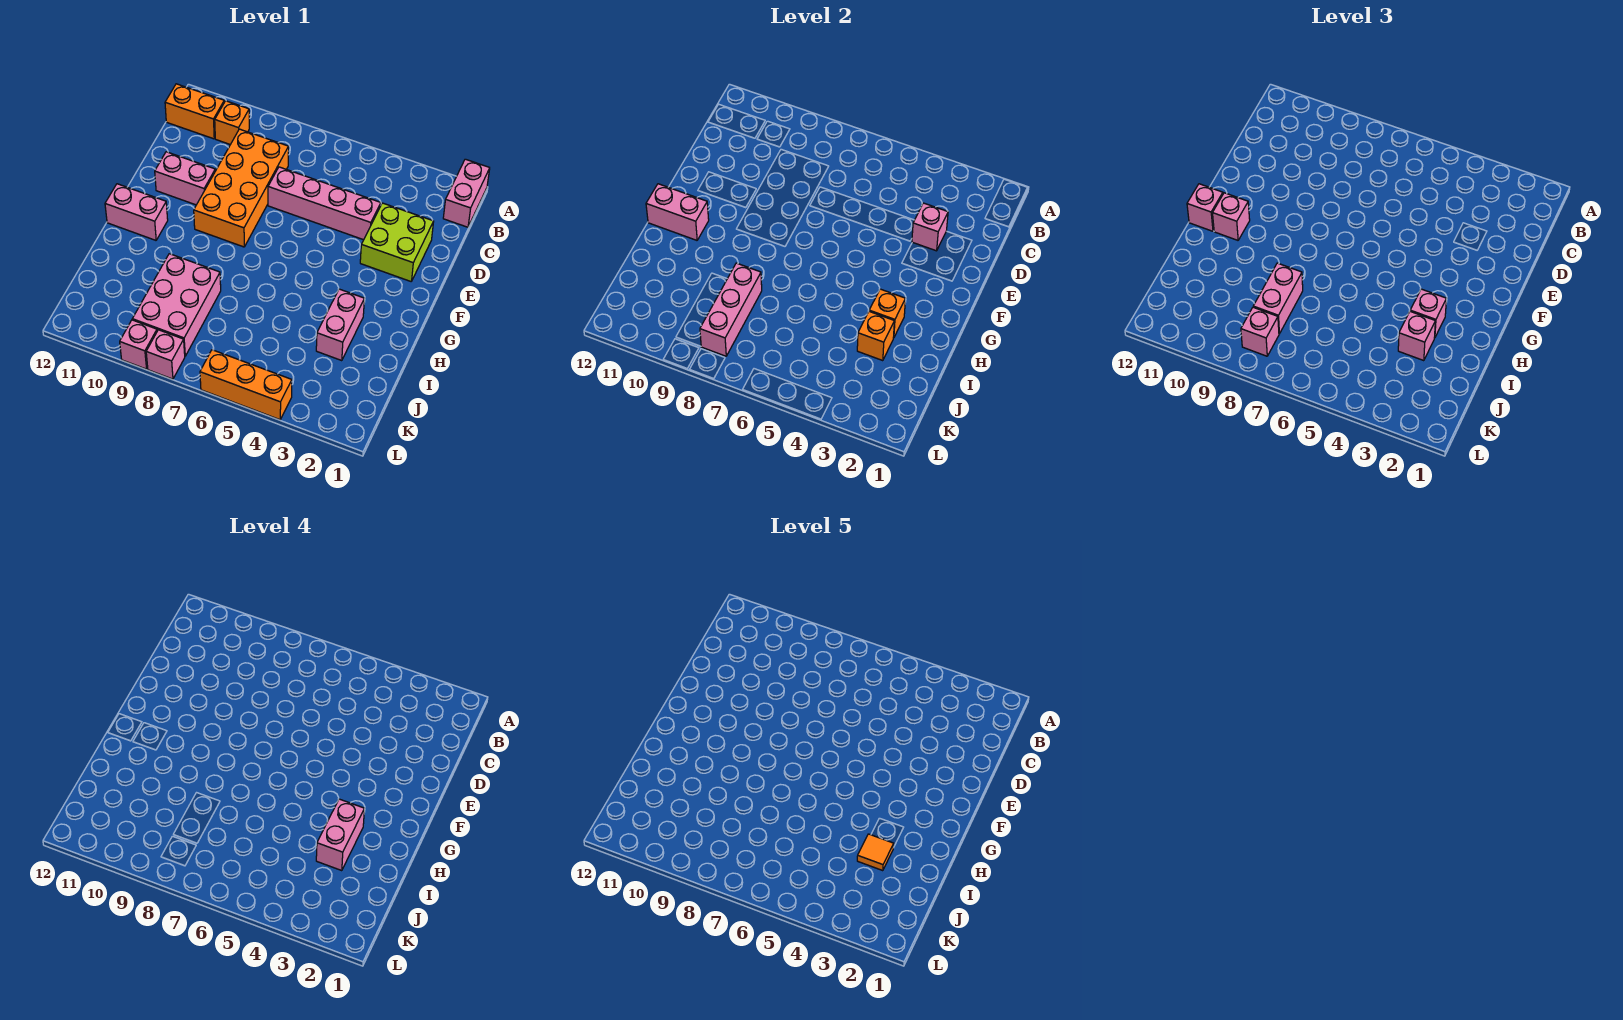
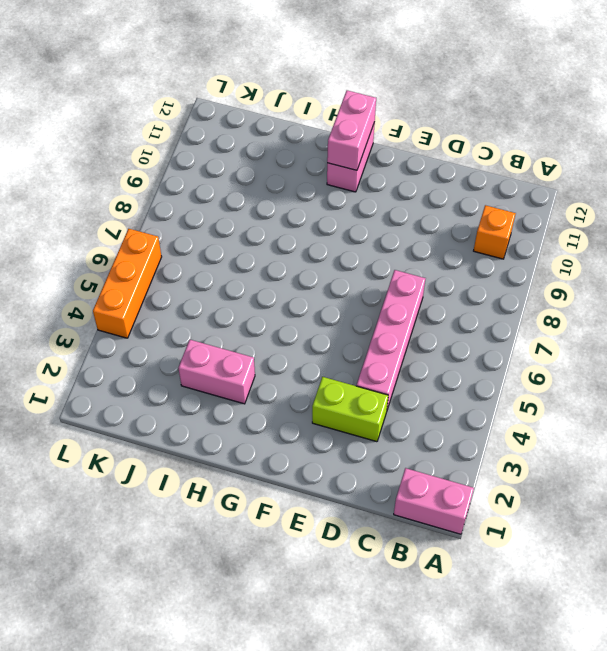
lime brick D3:E3 level 1 -> lime brick D2:E3 level 1
none -> orange brick B11:B12 level 1
none -> orange brick C8:F9 level 1
none -> pink brick E10:E11 level 1

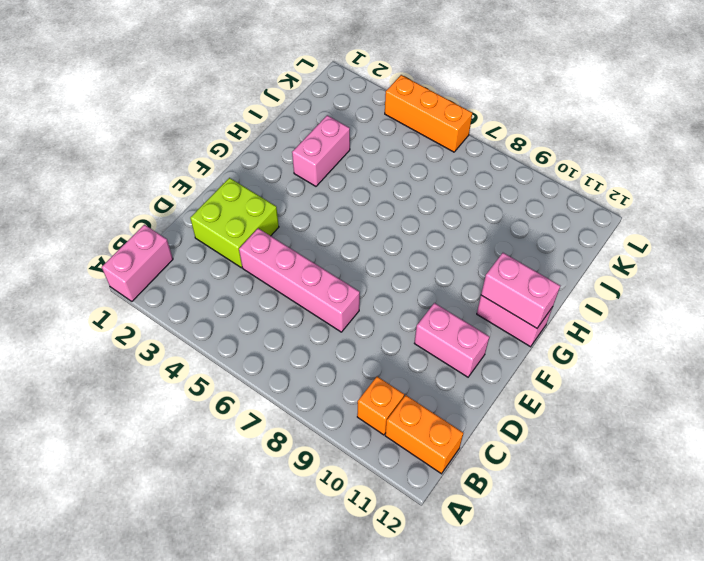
none -> orange brick C8:F9 level 1
none -> pink brick I8:K9 level 1
none -> pink brick L8 level 1

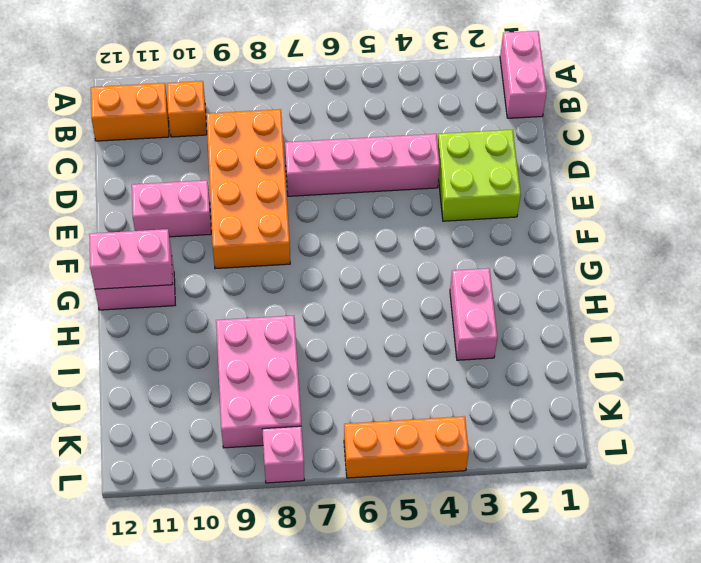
none -> pink brick L9 level 1
none -> pink brick D3 level 2
none -> orange brick H3 level 2

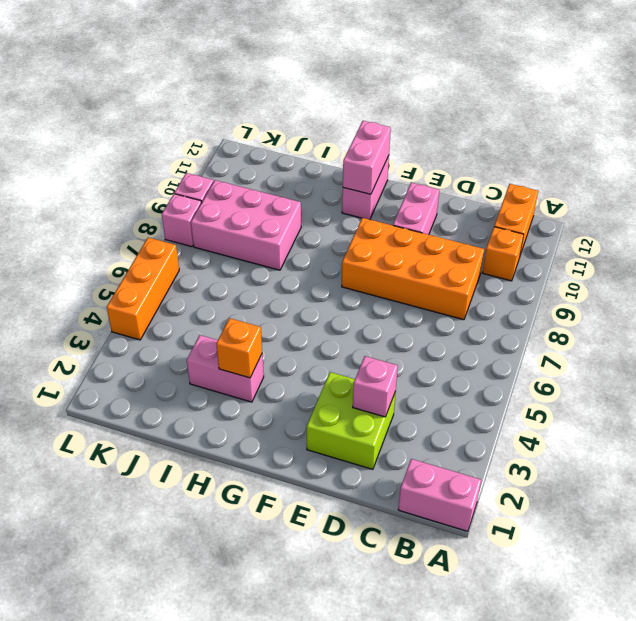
none -> pink brick D4:D7 level 1
none -> orange brick I3 level 2
none -> pink brick I8:K8 level 2

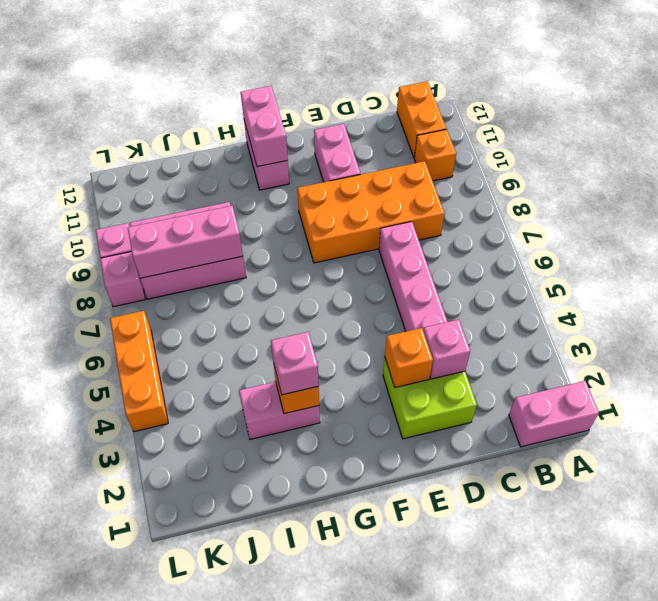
orange brick E3 level 2 -> orange brick I3 level 2
none -> pink brick G11 level 3
none -> pink brick G12 level 3
none -> pink brick I3 level 3

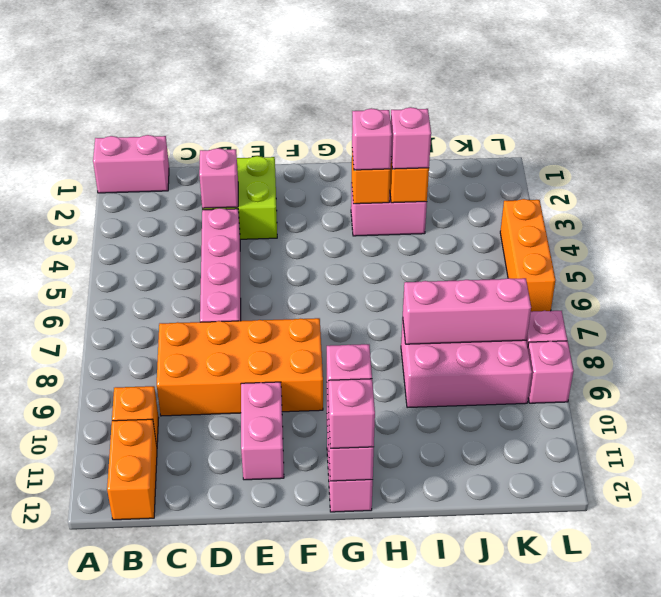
none -> pink brick I8:J8 level 3
none -> pink brick K8 level 3
none -> pink brick H3:I3 level 4

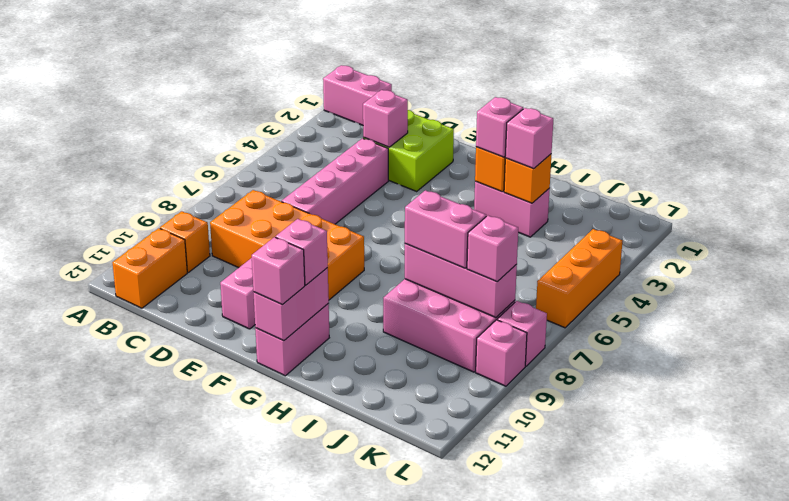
none -> pink brick H3:I3 level 4
none -> orange tile I3 level 5

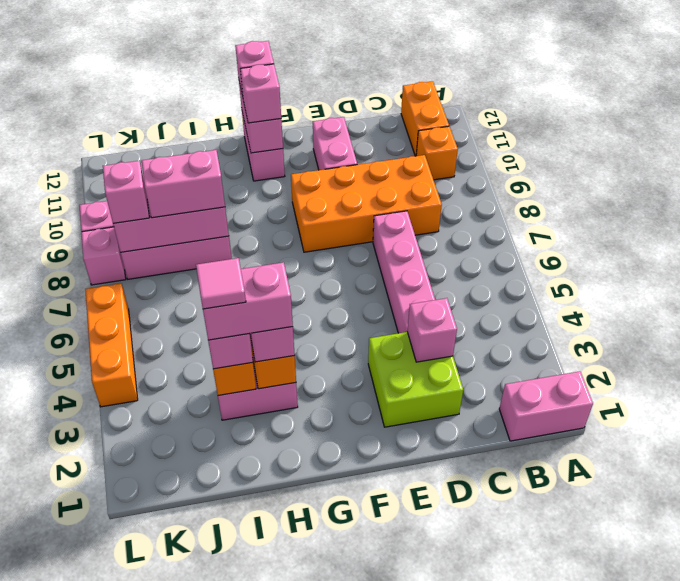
pink tile I3 level 5 -> orange tile I3 level 5

